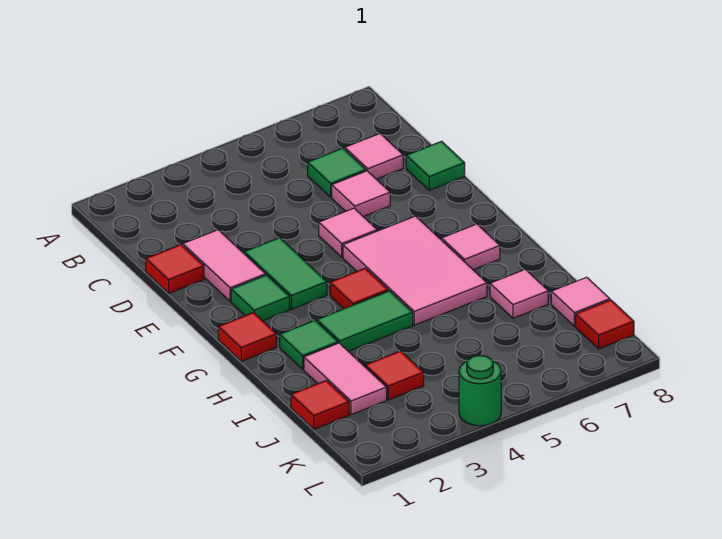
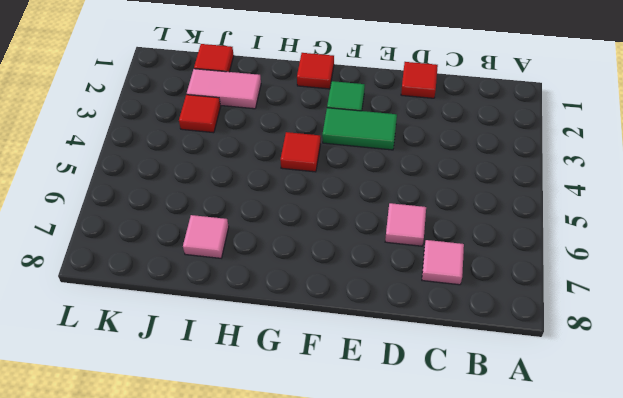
none -> green tile C6 level 1
none -> pink tile D2:E2 level 1
none -> green tile D8 level 1

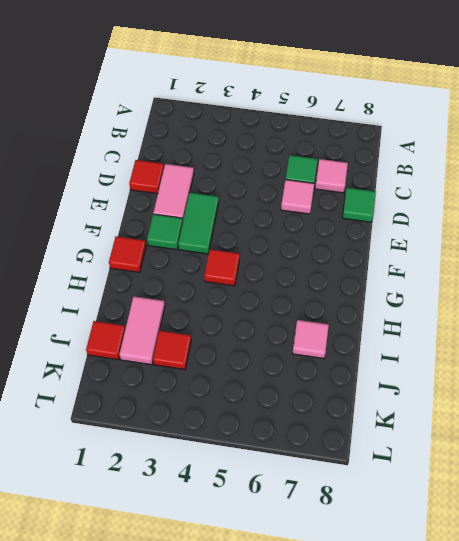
none -> pink tile E5 level 1
none -> pink tile F5:H6 level 1
none -> pink tile G7 level 1

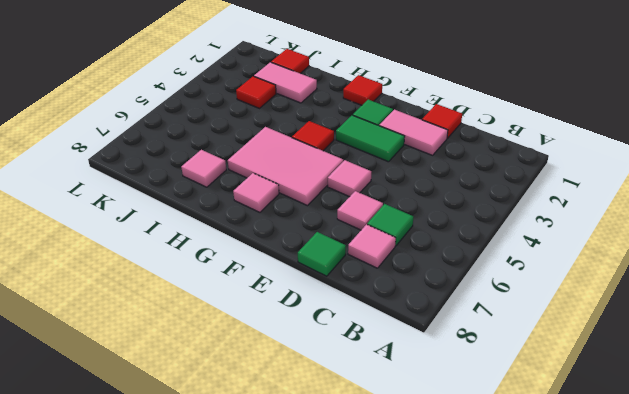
none -> green tile H2 level 1
none -> green tile H3:H4 level 1
none -> pink tile J8 level 1

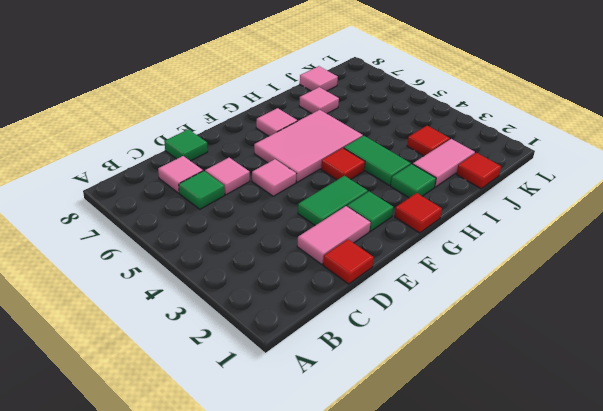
none -> red tile K8 level 1
none -> green round brick L4 level 1

